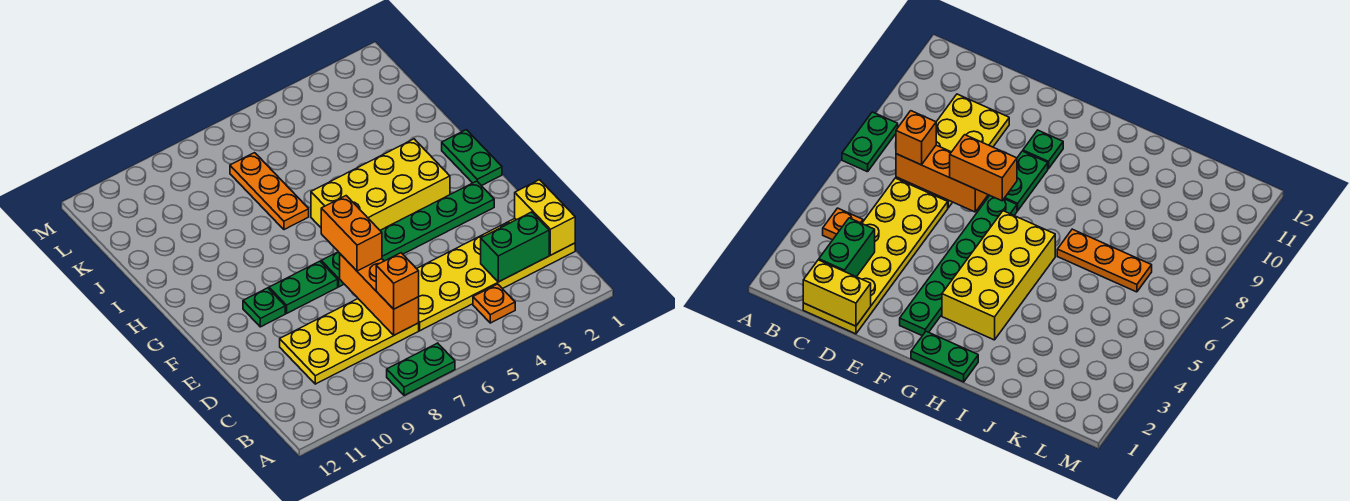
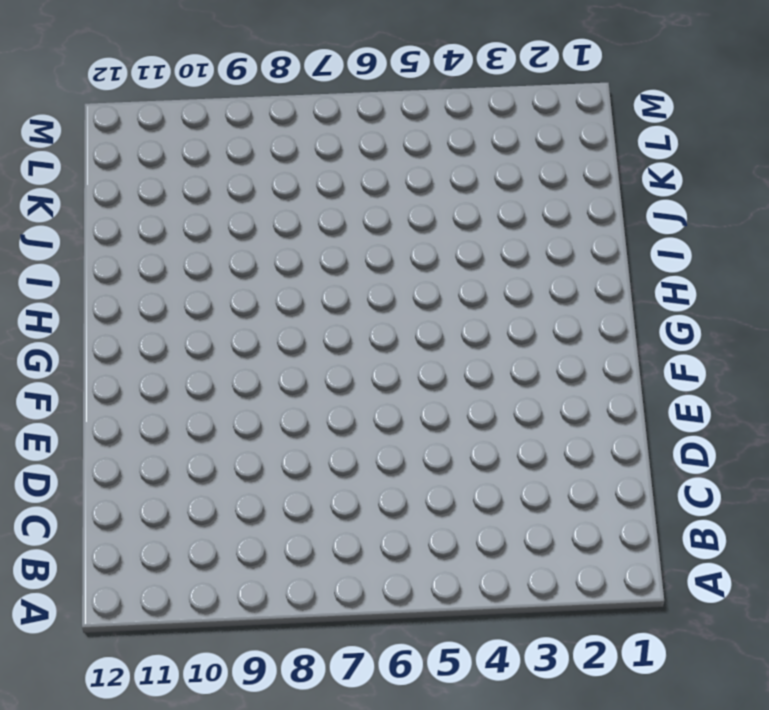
none -> green plate A7:A8 level 1
none -> orange plate B4 level 1
none -> yellow plate C1:D6 level 1

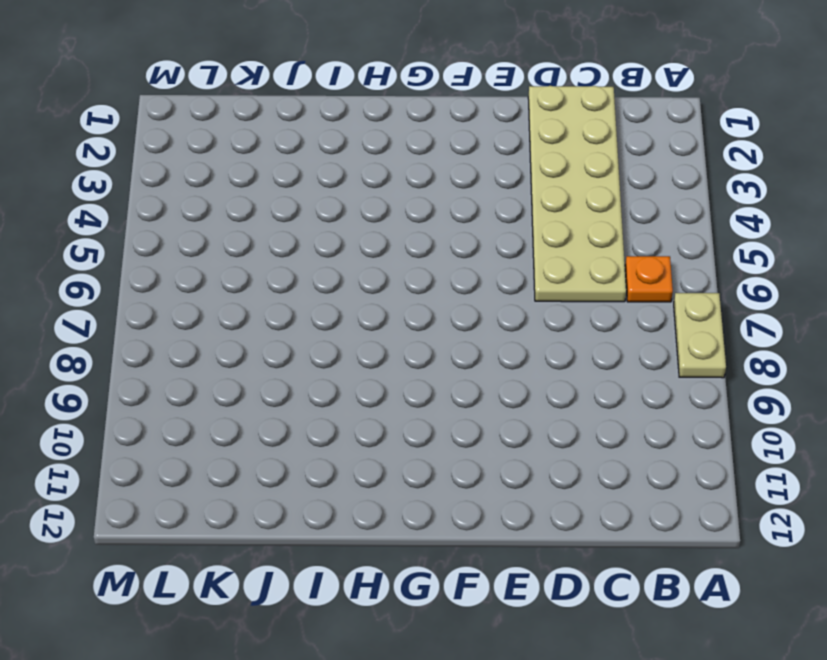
tan plate A7:A8 level 1 -> green plate A7:A8 level 1
orange plate B6 level 1 -> orange plate B4 level 1
tan plate C1:D6 level 1 -> yellow plate C1:D6 level 1
none -> yellow plate C7:D10 level 1
none -> green plate F2:F7 level 1
none -> green plate F8:F9 level 1

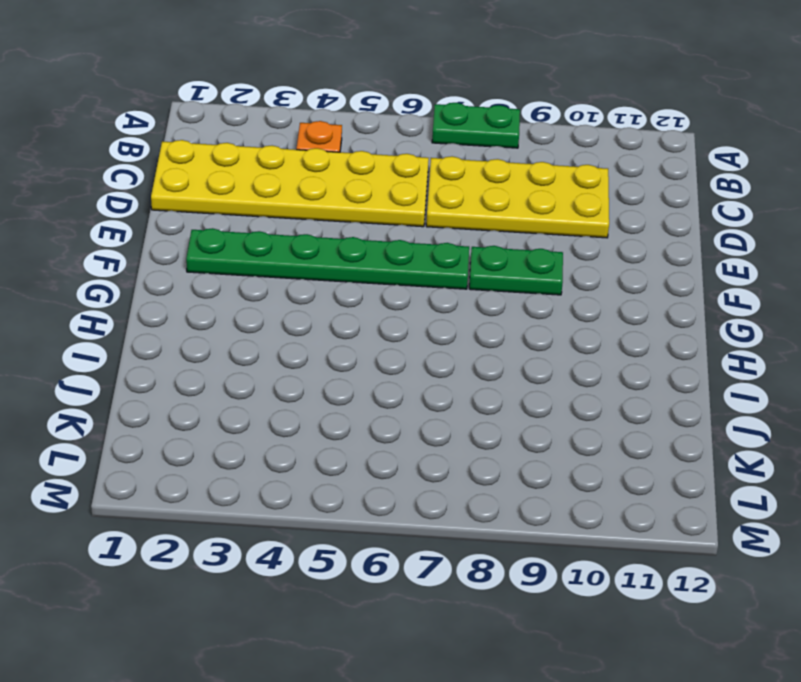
none -> green plate F10 level 1
none -> green plate G1:H1 level 1
none -> yellow brick G3:H6 level 1

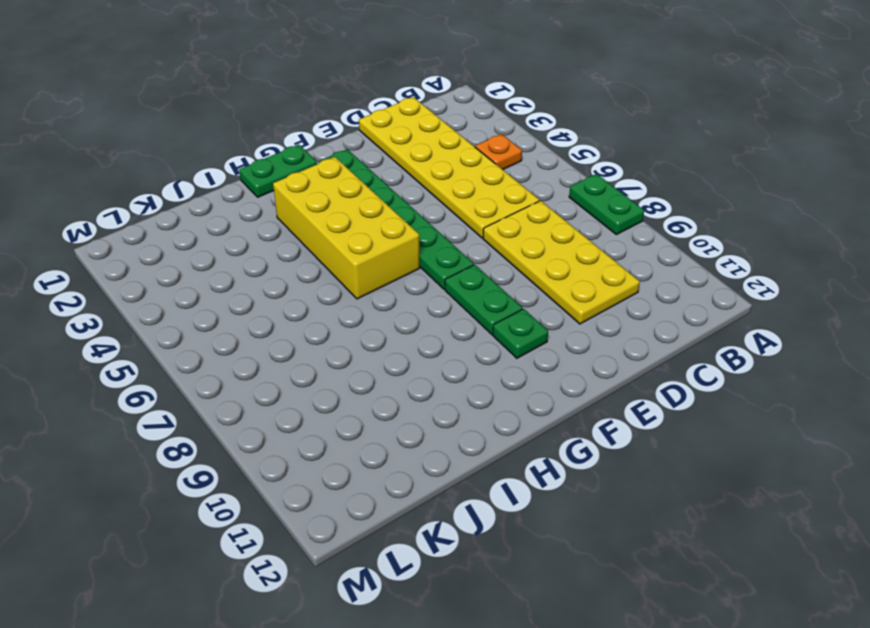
none -> orange plate I7:K7 level 1
none -> yellow brick C1:D1 level 2
none -> green brick C2:C3 level 2

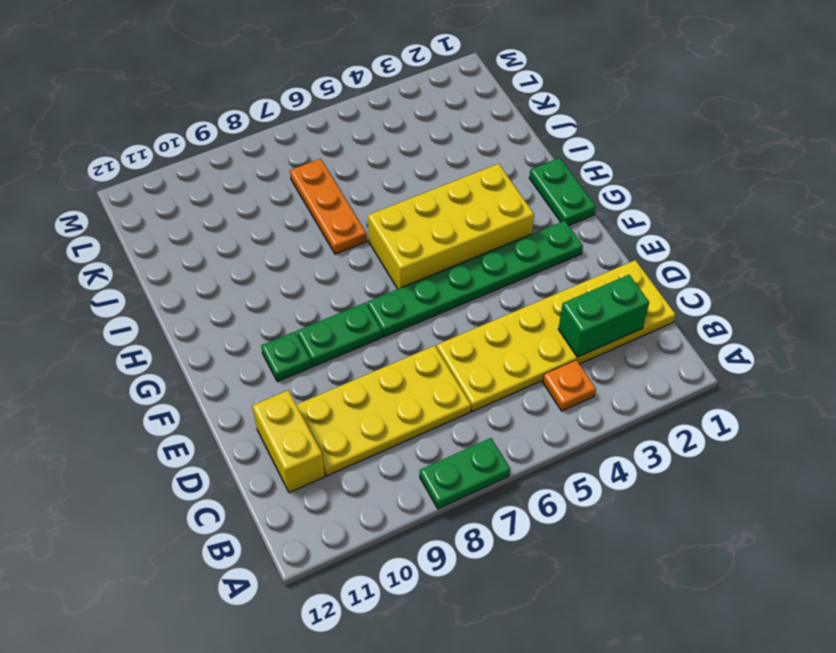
yellow brick C11:D11 level 1 -> yellow brick C1:D1 level 2
none -> orange brick C7:E7 level 2
none -> orange brick C7 level 3
none -> orange brick E7:F7 level 3

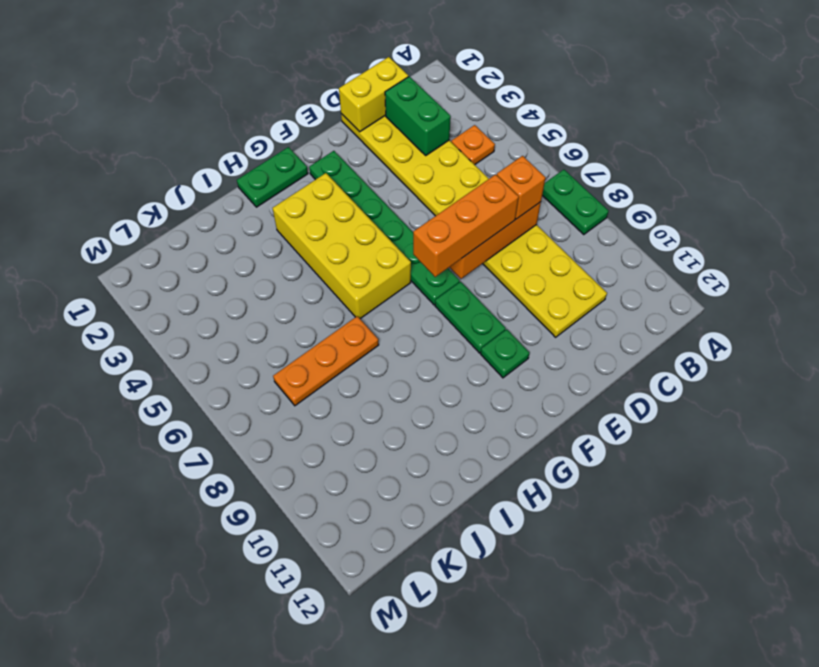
orange brick D7:F7 level 3 -> orange brick E7:F7 level 3

